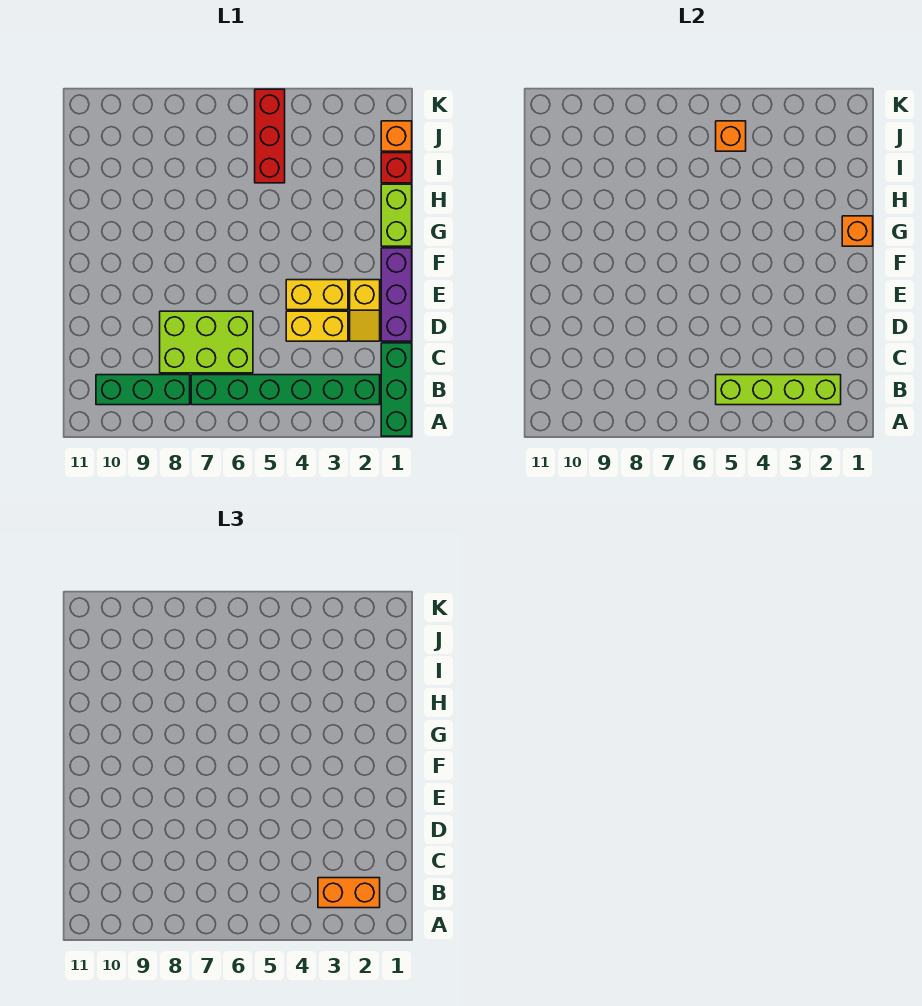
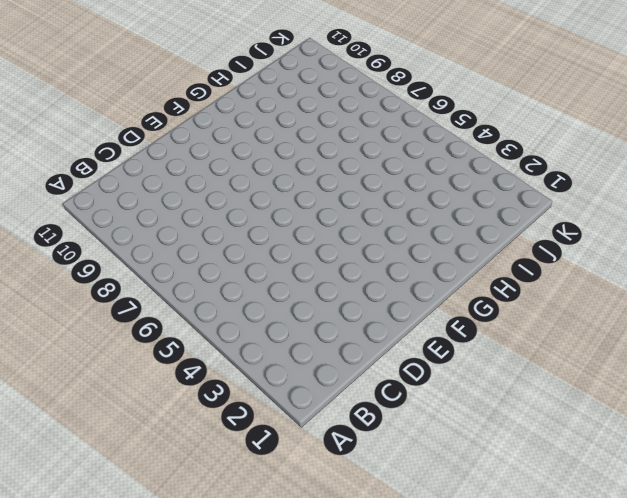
none -> green brick A1:C1 level 1
none -> green brick B2:B7 level 1
none -> green brick B8:B10 level 1

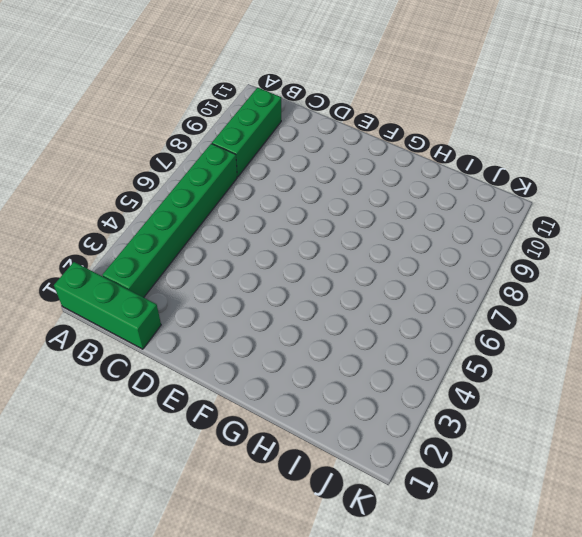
none -> lime brick C6:D8 level 1
none -> purple brick D1:F1 level 1
none -> yellow slope D2:E2 level 1 top E

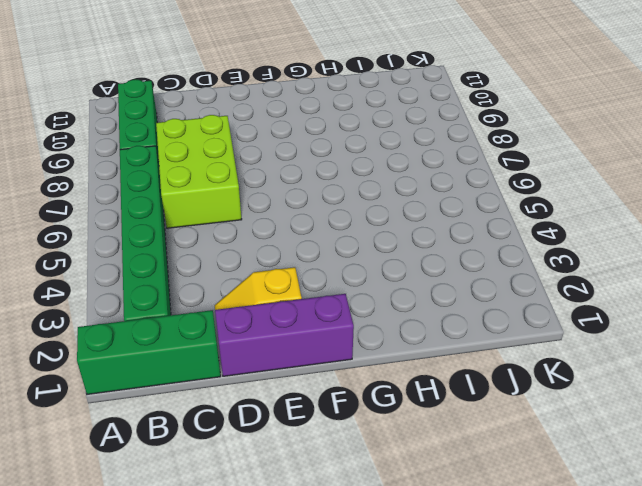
none -> yellow brick D3:D4 level 1
none -> yellow brick E3:E4 level 1
none -> lime brick G1:H1 level 1

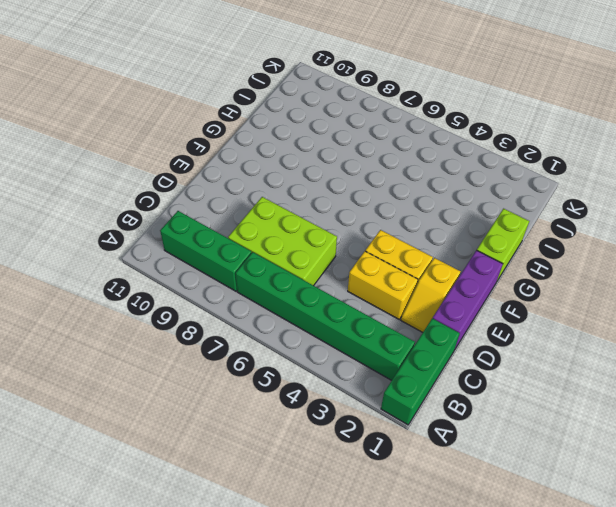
none -> red brick I1 level 1
none -> red brick I5:K5 level 1
none -> orange brick J1 level 1

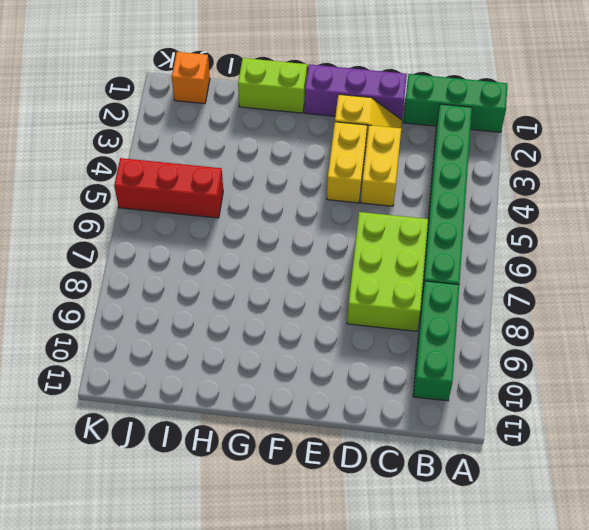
none -> red brick I1 level 1
none -> lime brick B2:B5 level 2
none -> orange brick G1 level 2

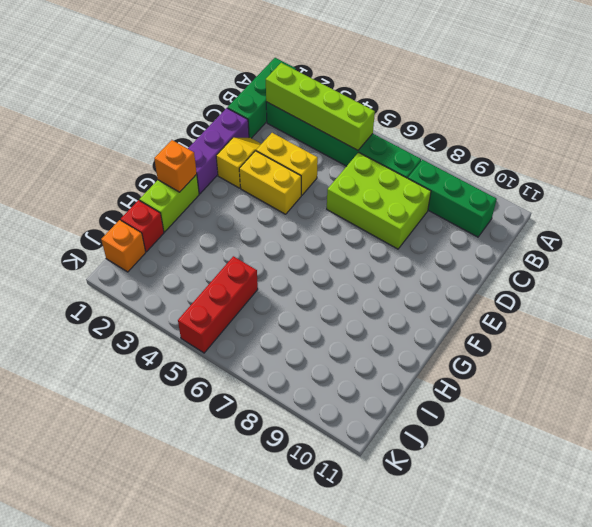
none -> orange brick J5 level 2
none -> orange brick B2:B3 level 3

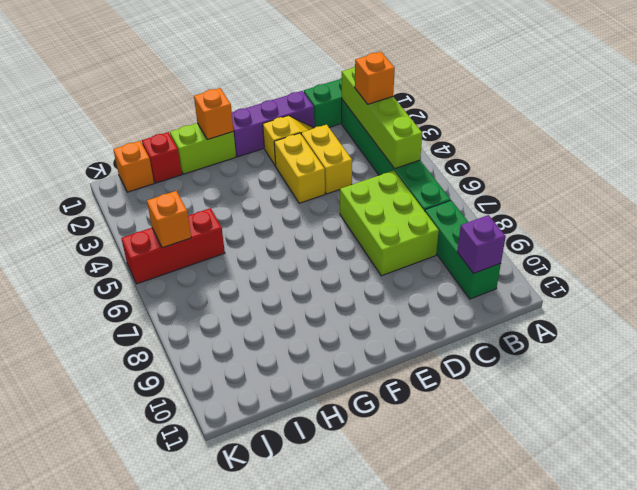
orange brick B3 level 3 -> orange brick B2:B3 level 3
purple brick B10 level 2 -> none

